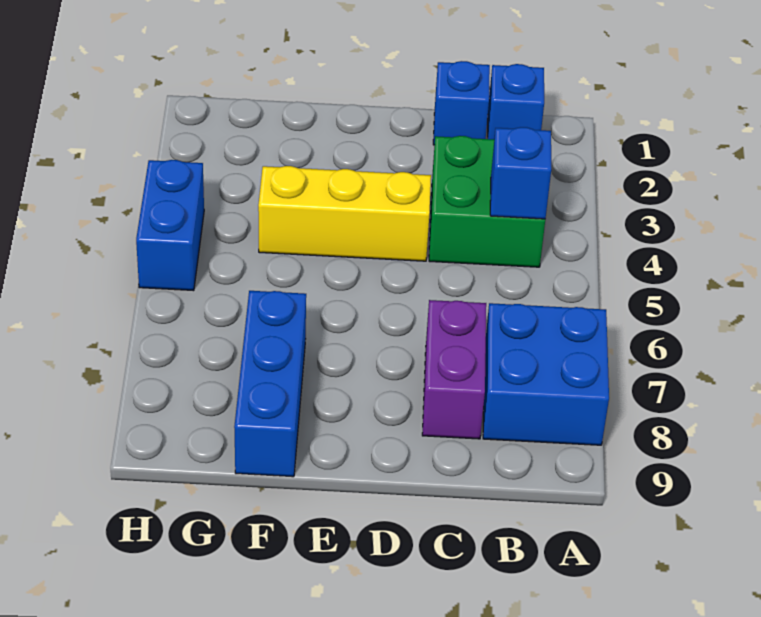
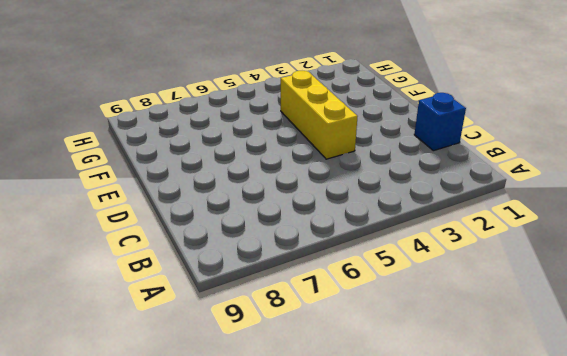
none -> blue brick A7:B8 level 1
none -> blue brick B1 level 1

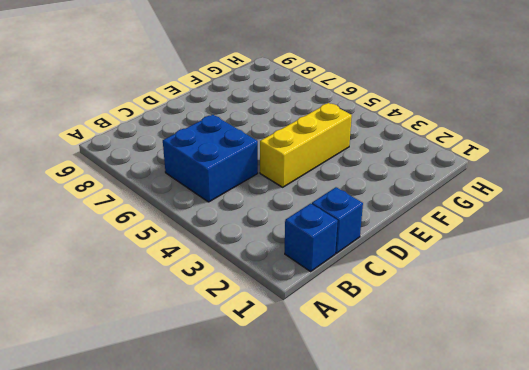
blue brick B5:C6 level 1 -> blue brick A7:B8 level 1
none -> green brick B3:C4 level 1
none -> purple brick C7:C8 level 1

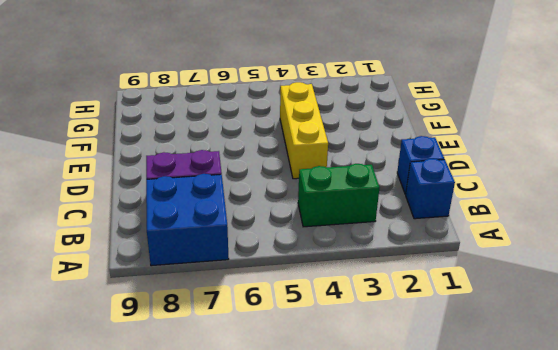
green brick B3:B4 level 1 -> green brick B3:C4 level 1
none -> blue brick F7:F9 level 1
none -> blue brick H4:H5 level 1

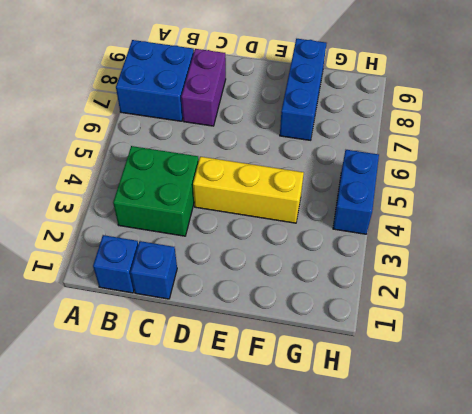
none -> blue brick B4 level 2

